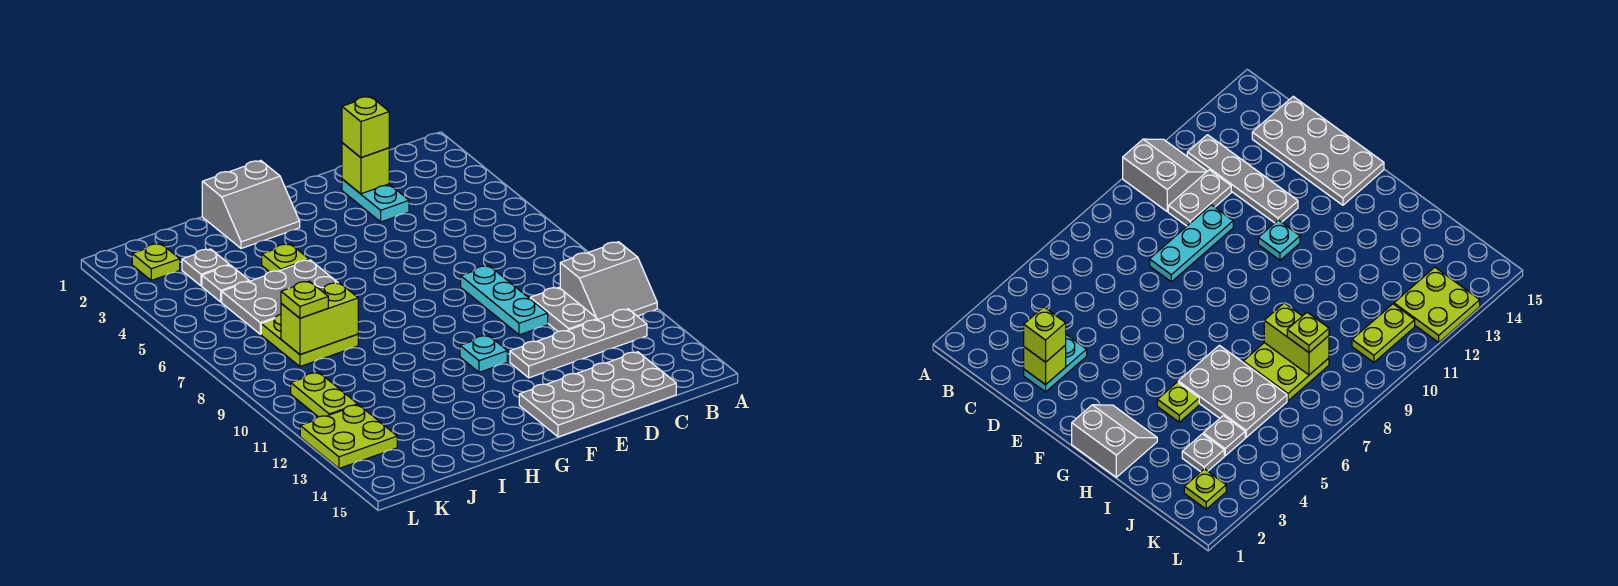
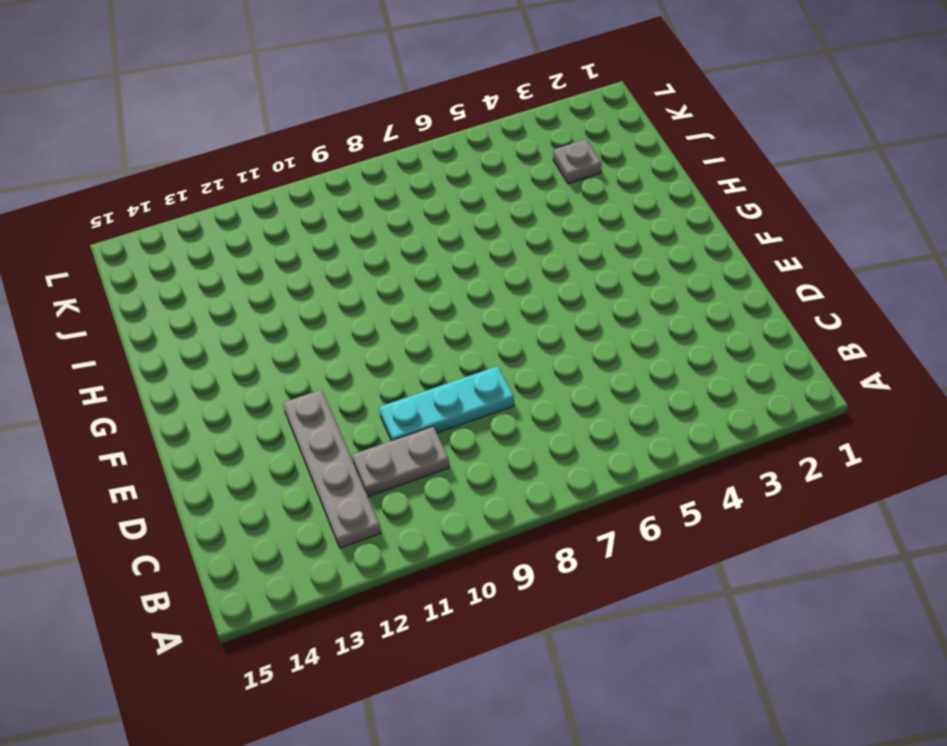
none -> grey slope A10:B11 level 1 top 10
none -> grey plate C14:F15 level 1
none -> cyan plate D2:D3 level 1

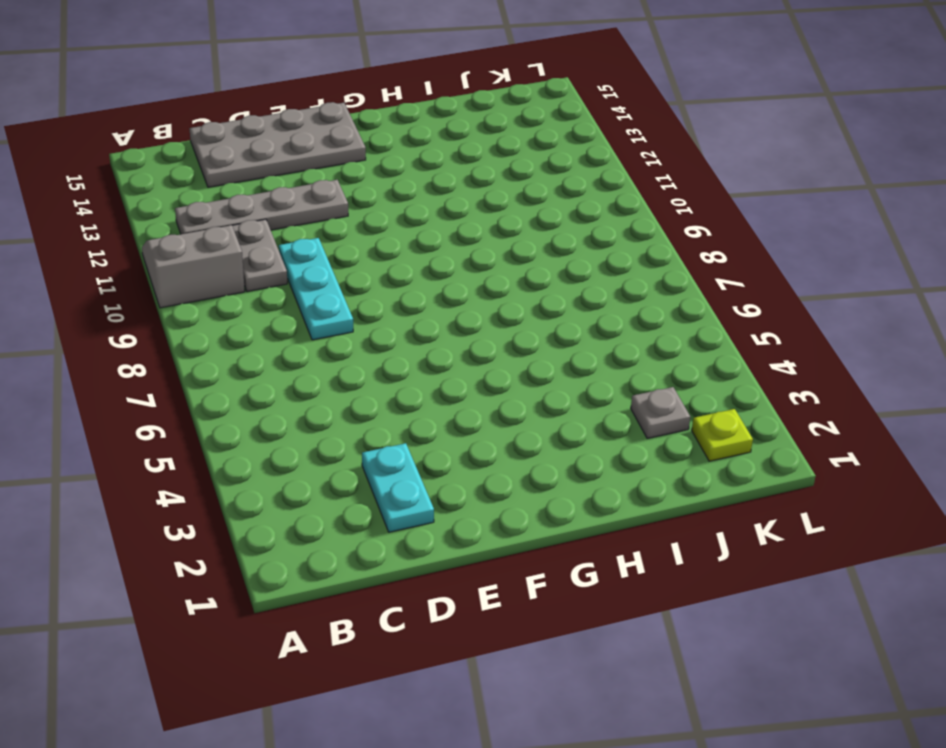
none -> cyan plate F11 level 1
none -> grey slope G1:H2 level 1 top 1
none -> lime plate H4 level 1

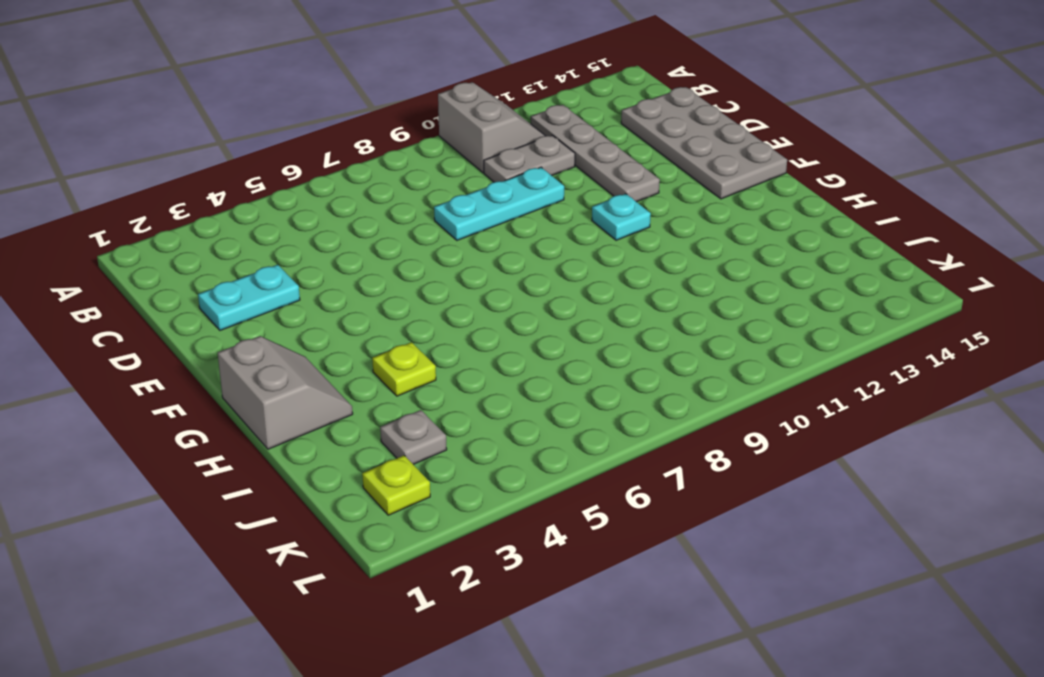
none -> grey plate H5:J6 level 1
none -> lime plate I7:J8 level 1
none -> grey plate J4 level 1

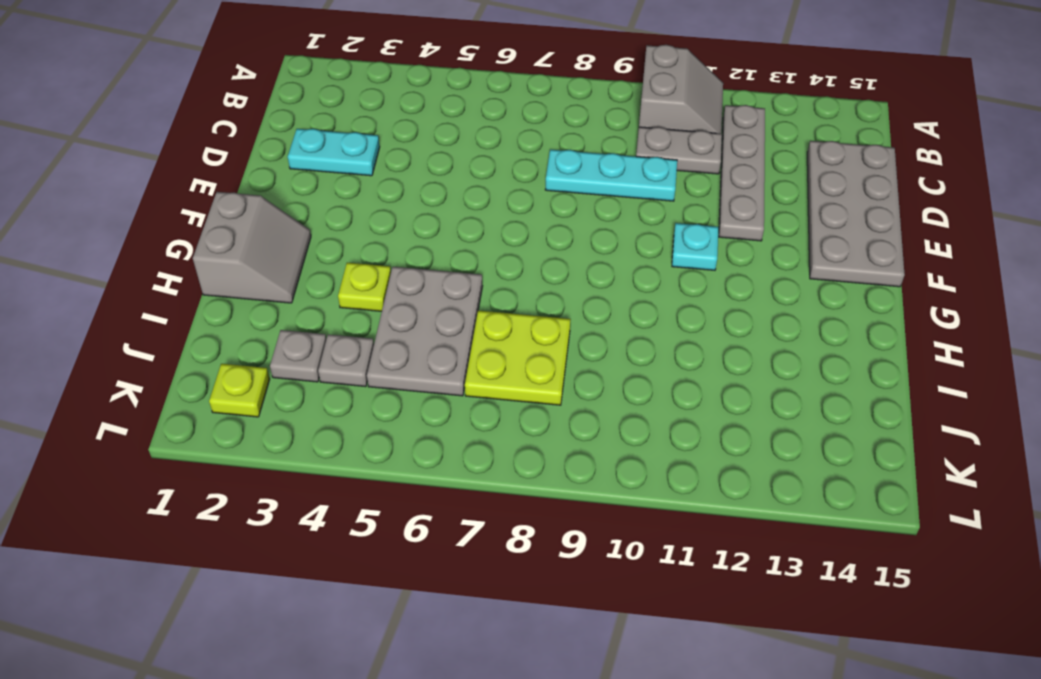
none -> lime plate K10:K11 level 1
none -> lime plate K12:L13 level 1
none -> lime brick D2 level 2

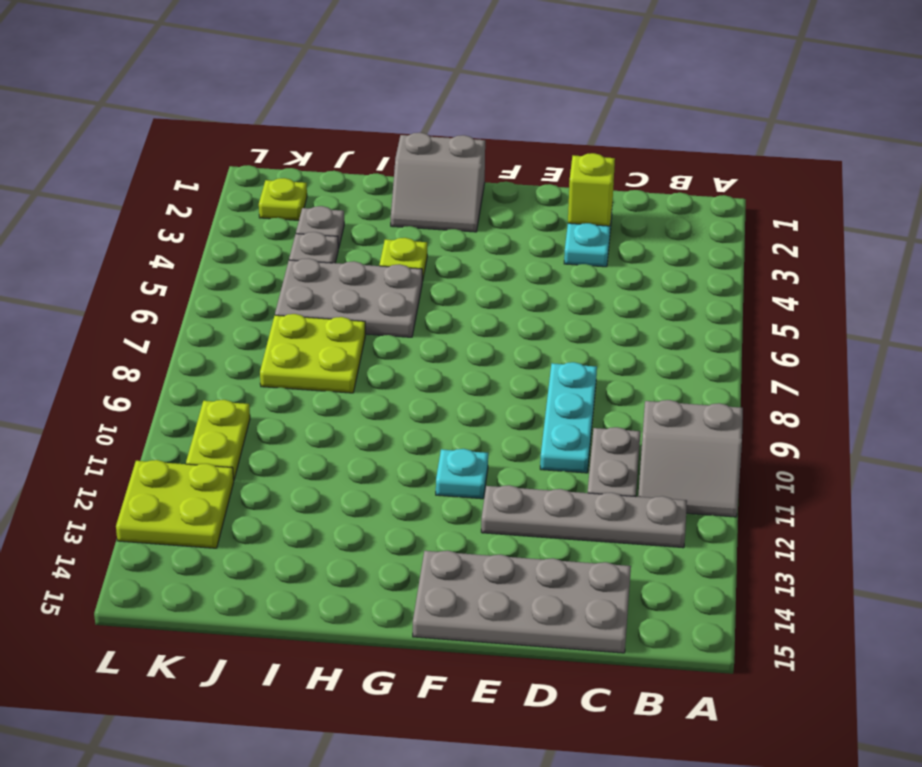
none -> lime brick I8:J8 level 2
none -> lime brick D2 level 3
none -> lime plate J8 level 3

